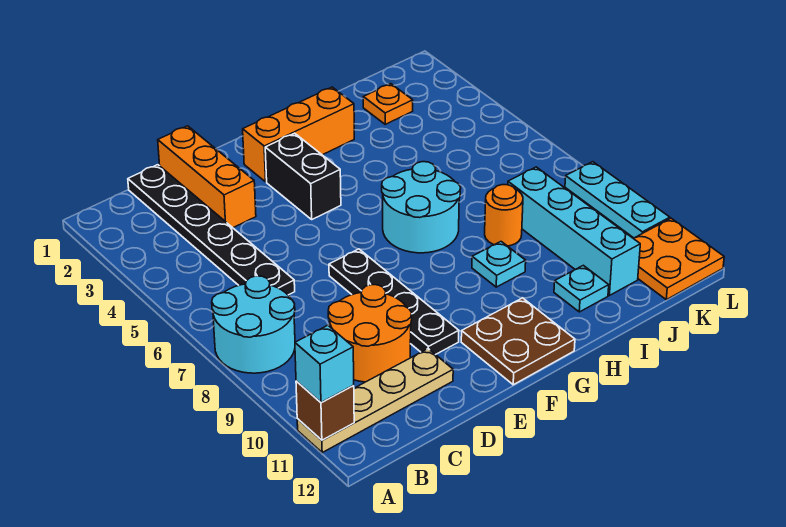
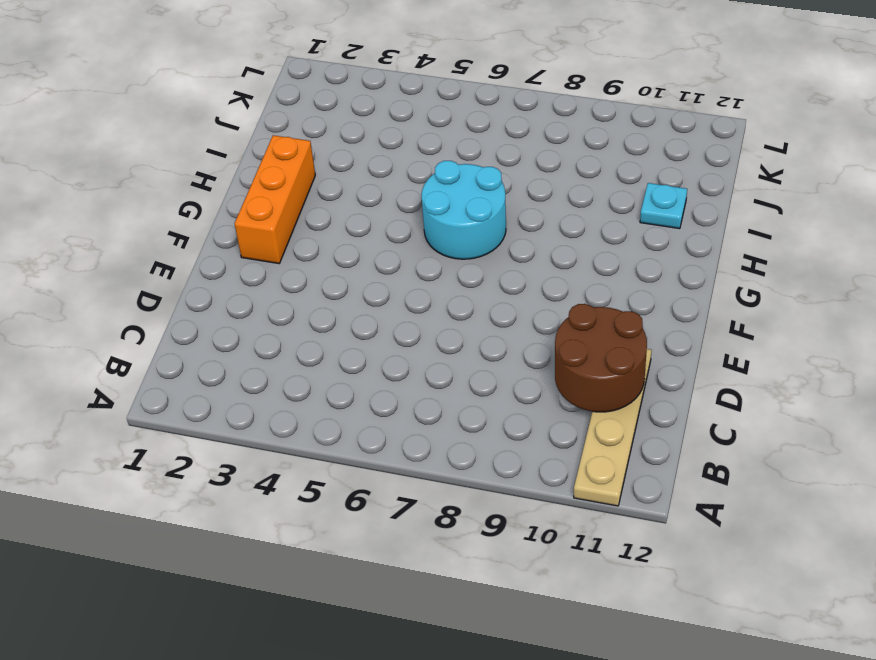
brown round brick C10:D11 level 2 -> none
none -> cyan round brick A7:B8 level 1
none -> black plate C1:C6 level 1
none -> orange round brick C9:D10 level 1

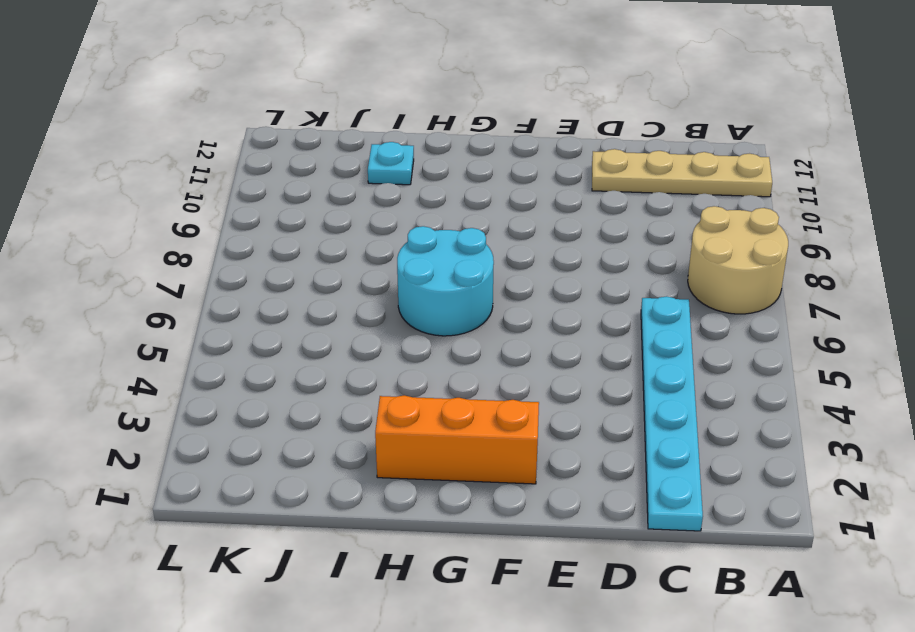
tan round brick A7:B8 level 1 -> cyan round brick A7:B8 level 1
cyan plate C1:C6 level 1 -> black plate C1:C6 level 1
none -> orange round brick C9:D10 level 1
none -> orange brick D1:D3 level 1
none -> black plate E7:E10 level 1

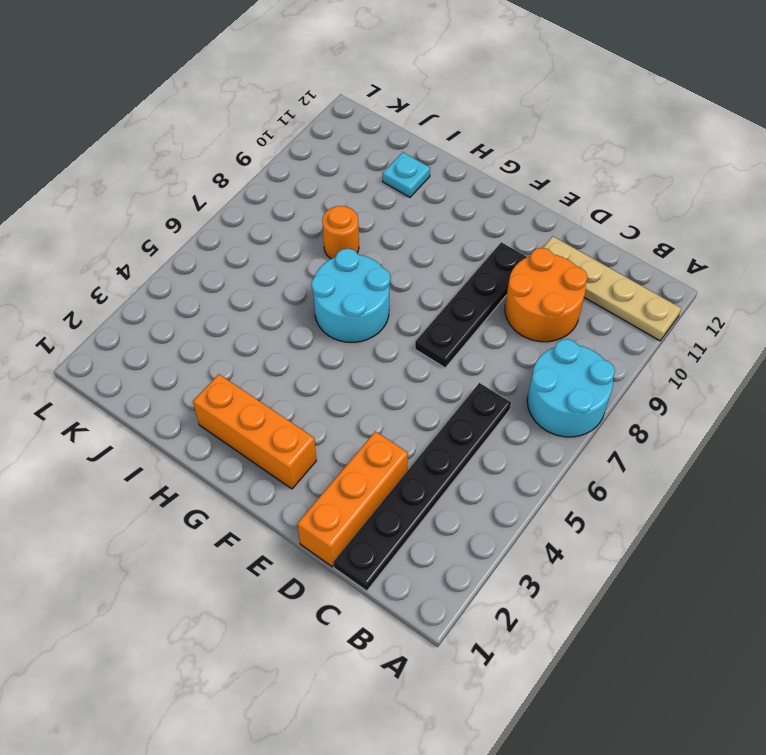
none -> black brick F3:F4 level 1
none -> brown plate F11:G12 level 1
none -> cyan plate H9 level 1

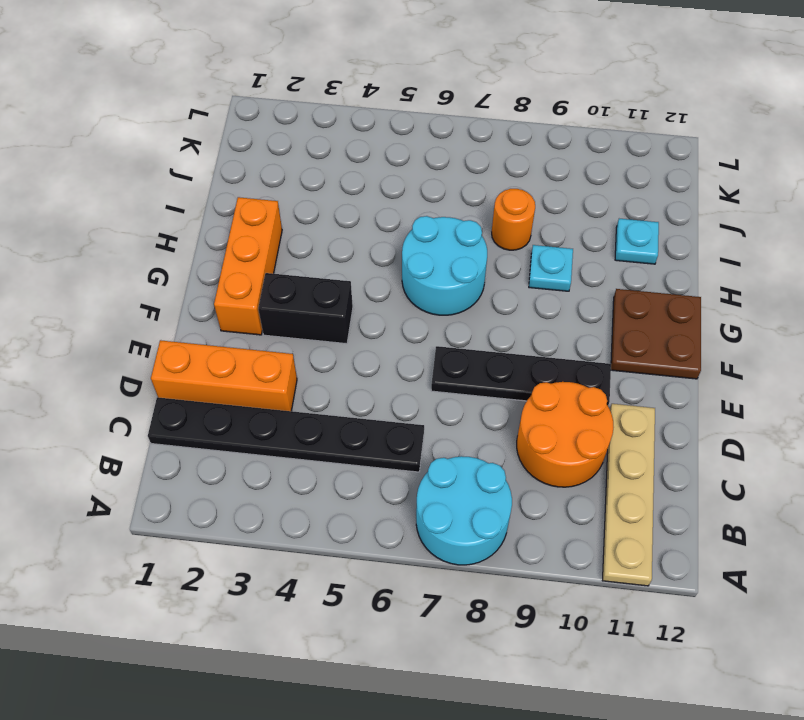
none -> orange plate J2 level 1
none -> cyan brick J8:J11 level 1
none -> orange plate K11:L12 level 1

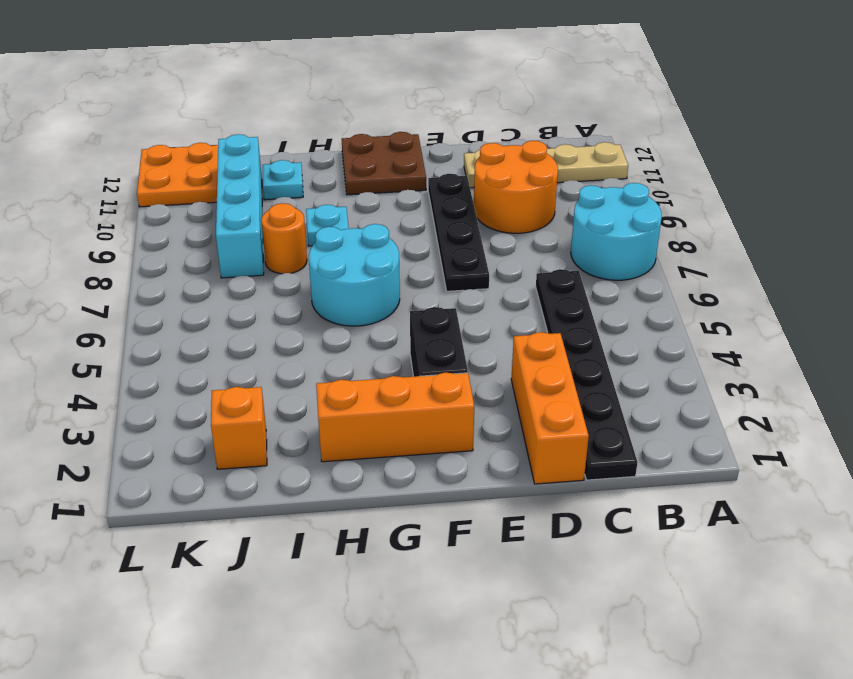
orange brick J2 level 1 -> orange plate J2 level 1
none -> cyan plate L8:L10 level 1
none -> brown brick A11 level 2
none -> cyan brick A11 level 3

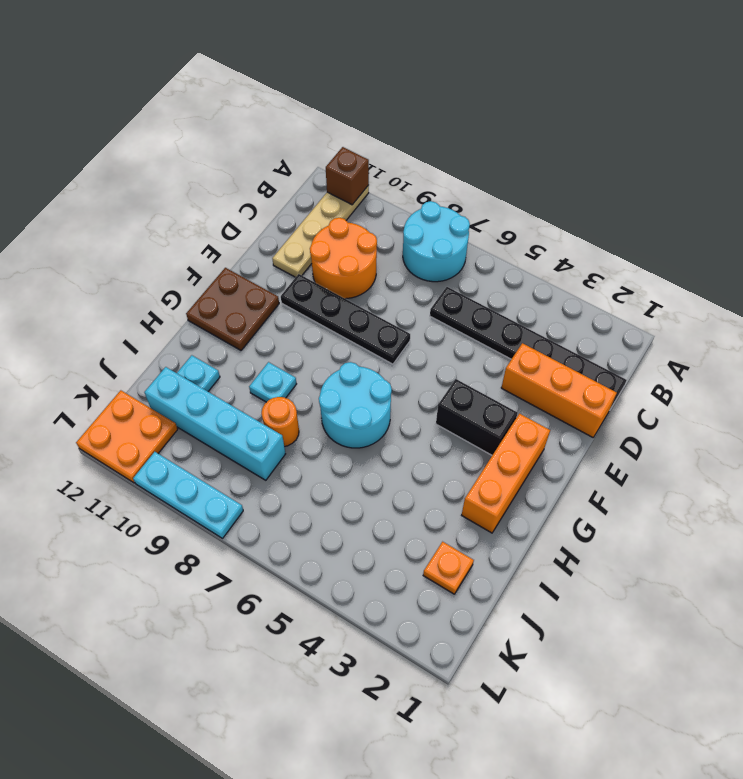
none -> cyan brick A11 level 3

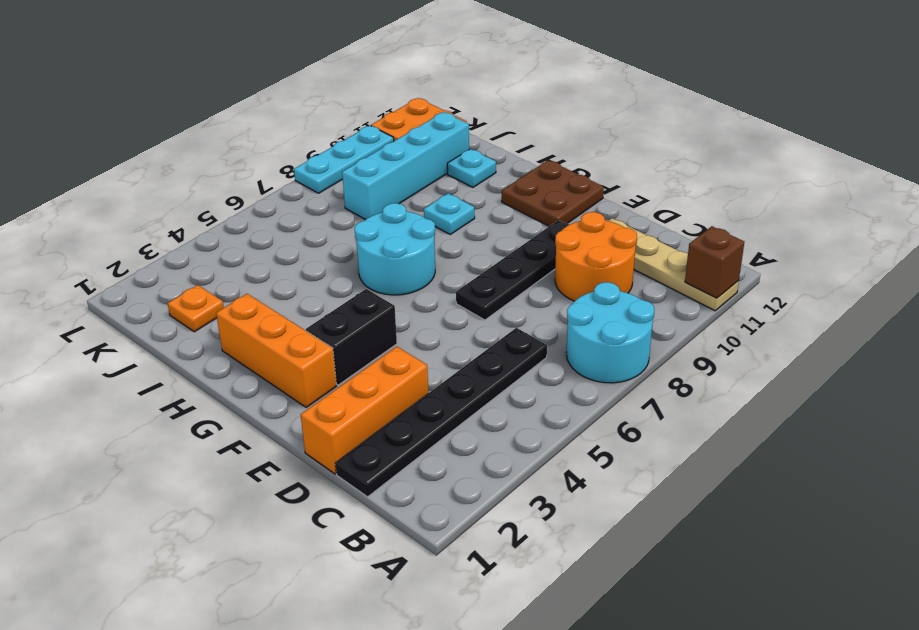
none -> orange round brick I8 level 1
none -> cyan brick A11 level 3

